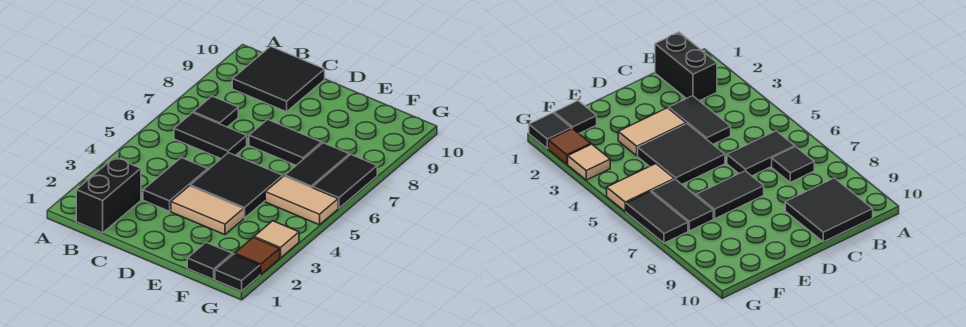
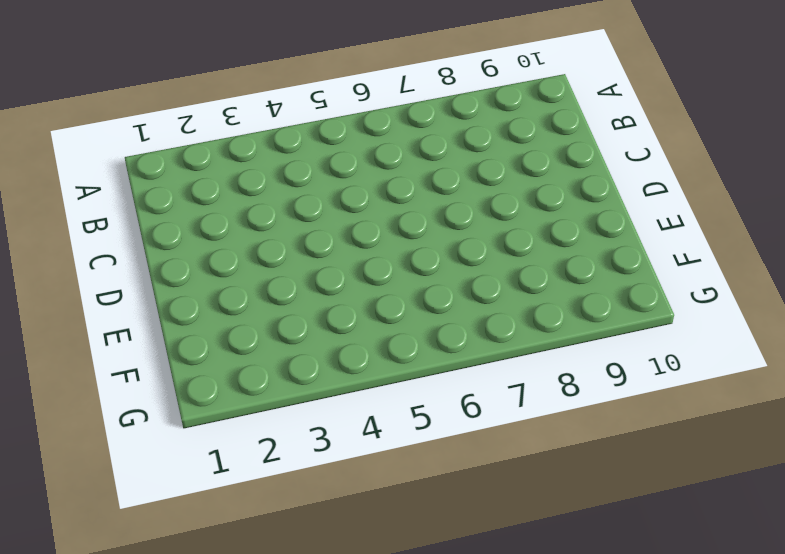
none -> black brick B1:B2 level 1
none -> black tile B6:C6 level 1
none -> black tile B7 level 1

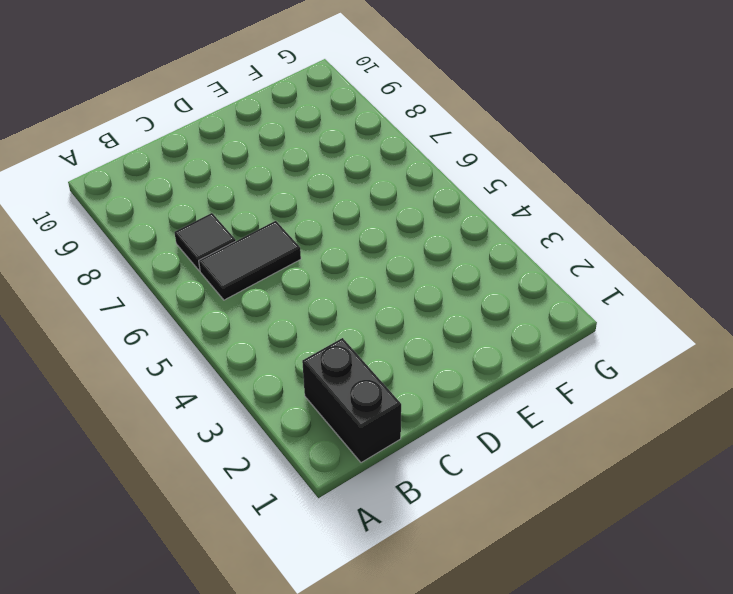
none -> black tile B9:C10 level 1
none -> black tile C3:C4 level 1
none -> tan tile D3:E3 level 1

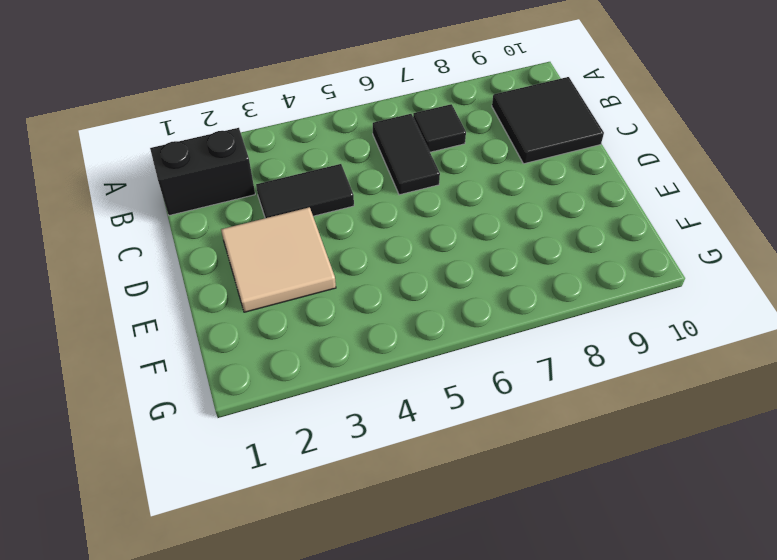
tan tile D2:E3 level 1 -> tan tile D3:E3 level 1
none -> black tile D4:E5 level 1
none -> black tile D7:E7 level 1
none -> black tile F1 level 1

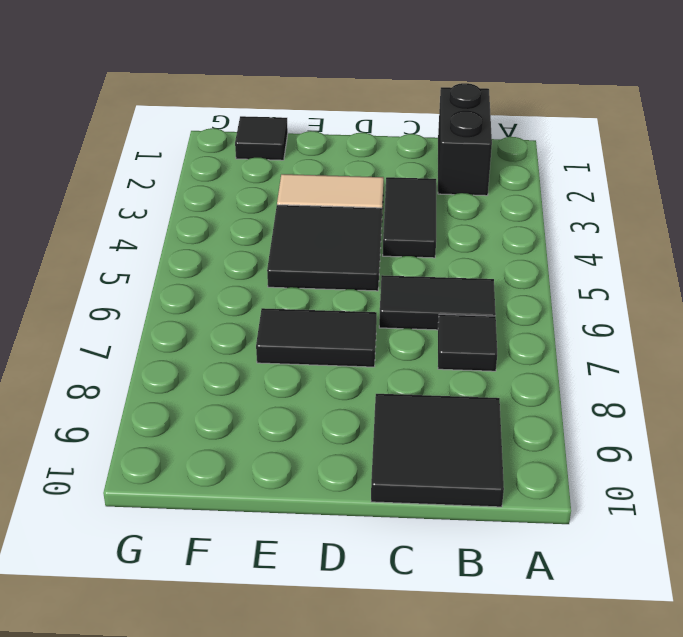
none -> tan tile F5:G5 level 1
none -> black tile F6:F7 level 1
none -> black tile G1 level 1

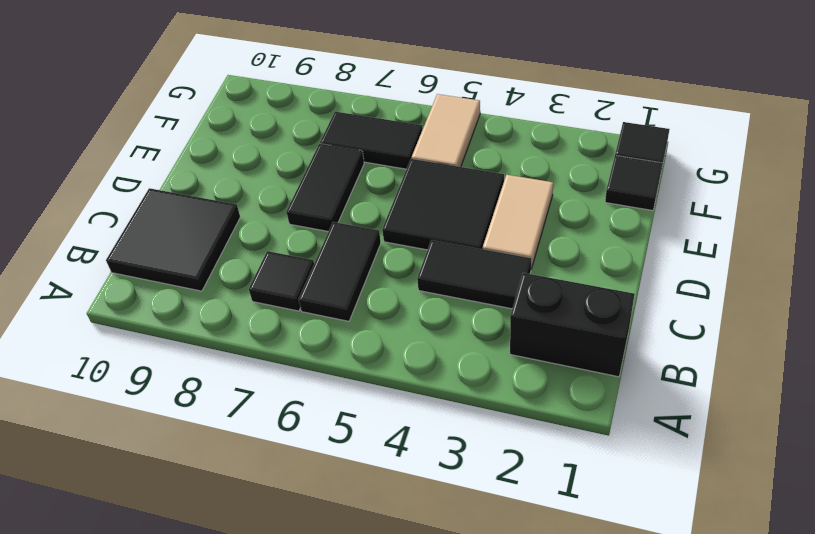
none -> brown tile G2 level 1
none -> tan tile G3 level 1
none -> black tile G6:G7 level 1

